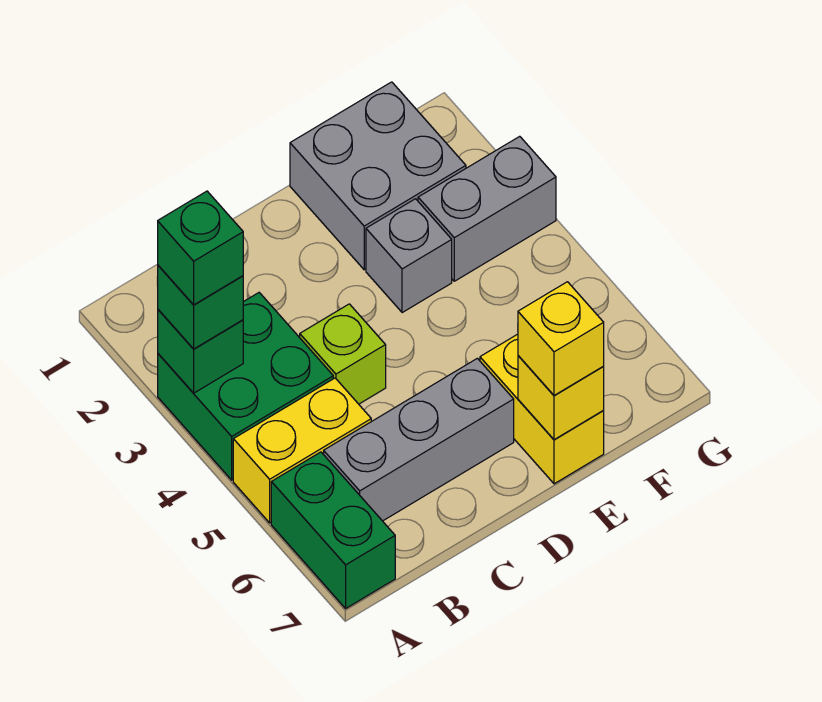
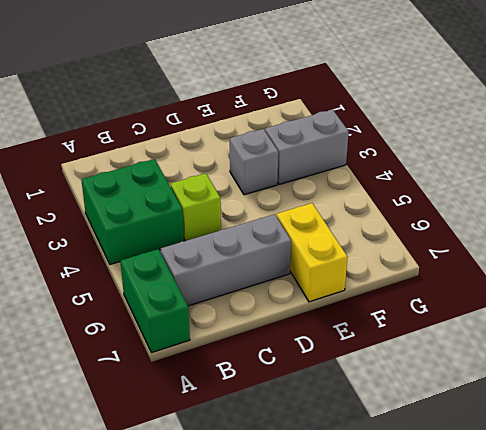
none -> yellow brick A5:B5 level 1
none -> grey brick E1:F2 level 1
none -> green brick A3 level 2

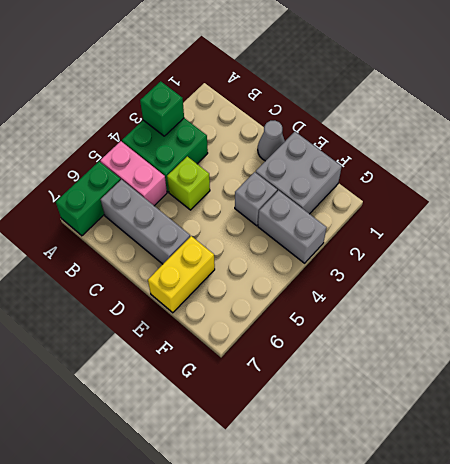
pink brick A5:B5 level 1 -> yellow brick A5:B5 level 1
grey cone D1 level 1 -> none
none -> yellow brick E7 level 2
none -> green brick A3 level 3
none -> yellow brick E7 level 3

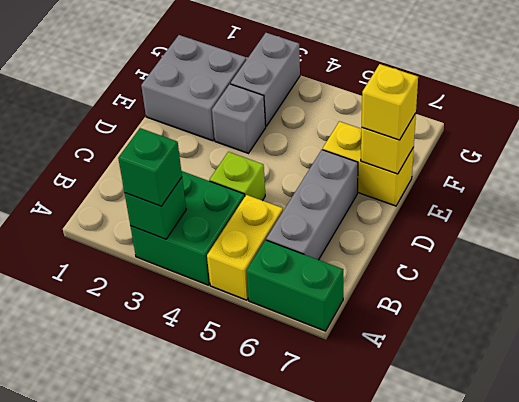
none -> green brick A3 level 4

